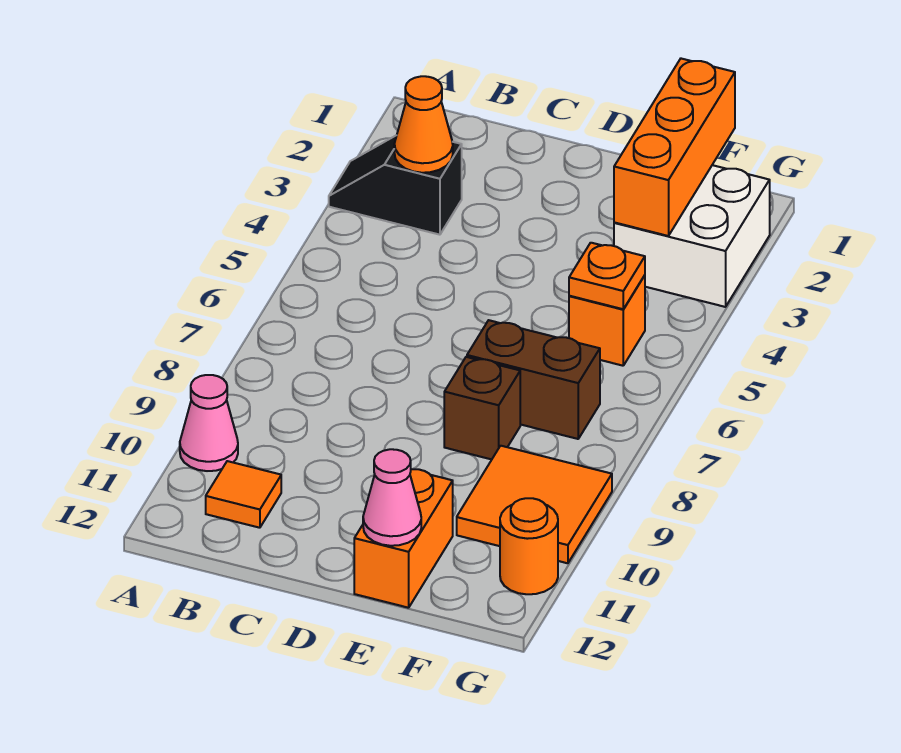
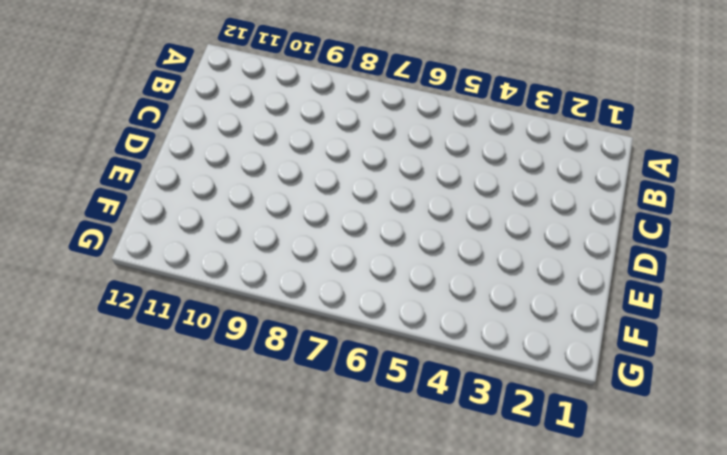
none -> black slope A3:B3 level 1 top B
none -> pink cone A10 level 1
none -> orange tile B11 level 1

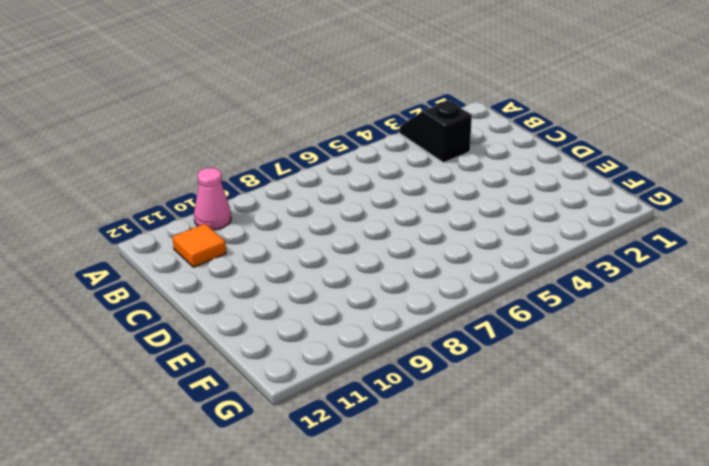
none -> brown brick E7:F7 level 1
none -> brown brick E8 level 1
none -> orange brick E11:E12 level 1

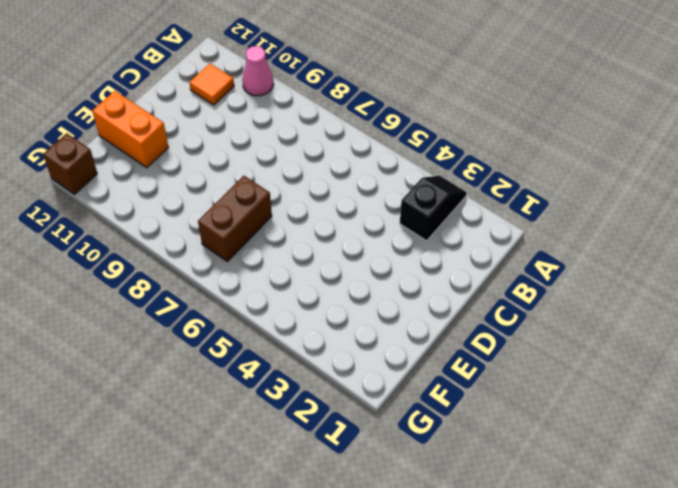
brown brick G12 level 1 -> brown brick E8 level 1
none -> white brick F2:G3 level 1
none -> orange brick F5 level 1
none -> orange tile F9:G10 level 1

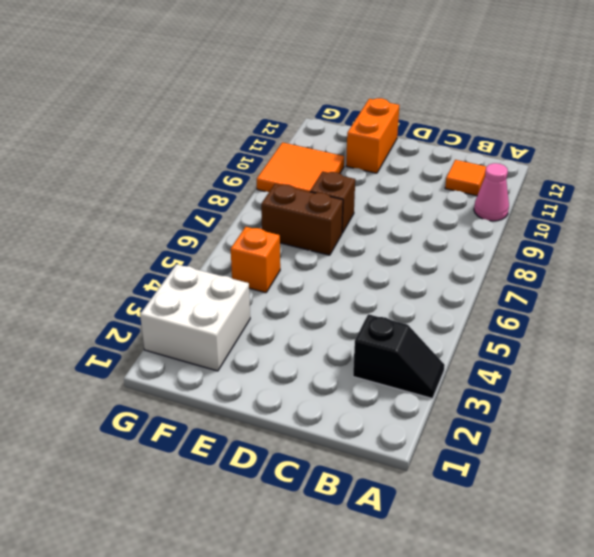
none -> orange round brick G11 level 1
none -> orange cone B3 level 2
none -> pink cone E12 level 2

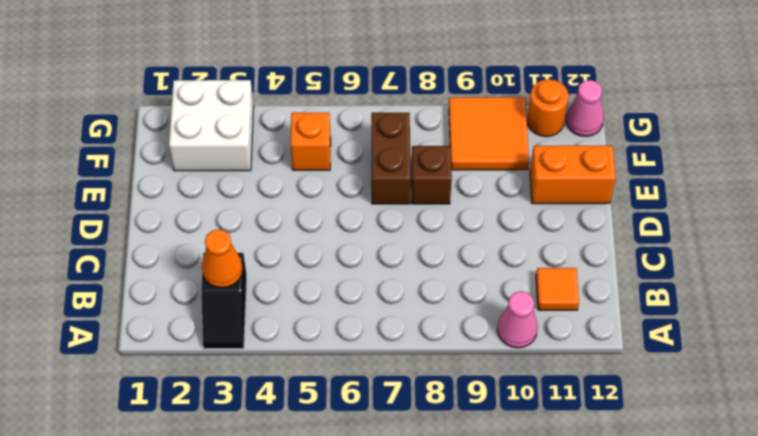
pink cone G12 level 1 -> pink cone E12 level 2
none -> orange brick F1:F3 level 2
none -> orange plate F5 level 2

